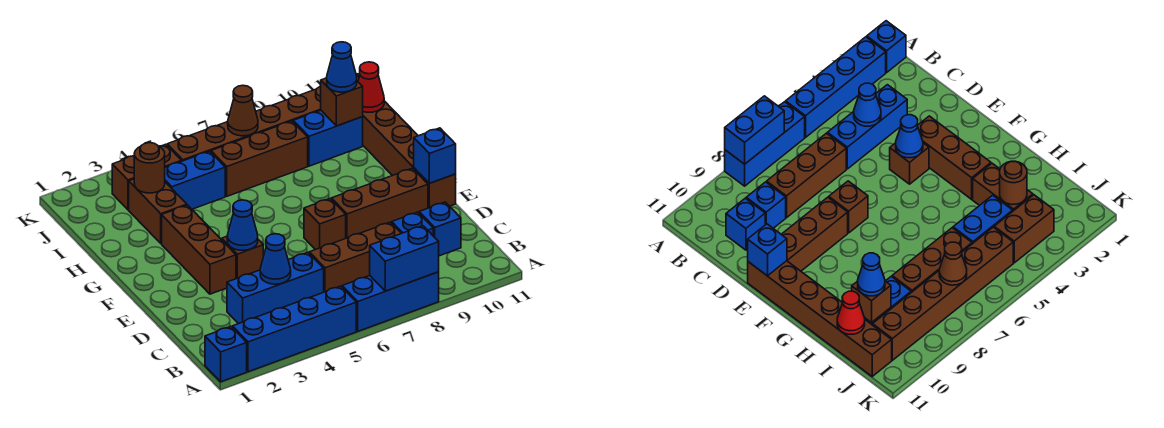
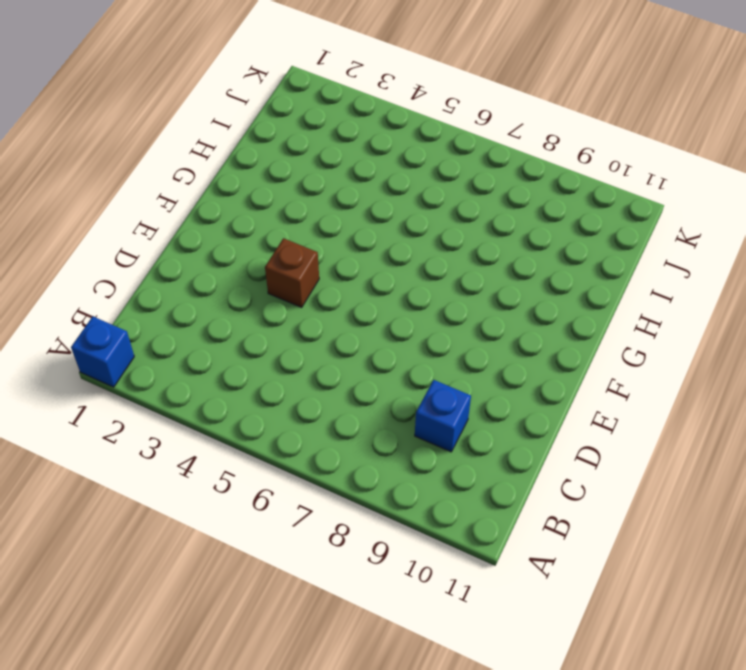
none -> blue brick A2:A5 level 1
none -> blue brick A6:A8 level 1
none -> blue brick C3:C5 level 1

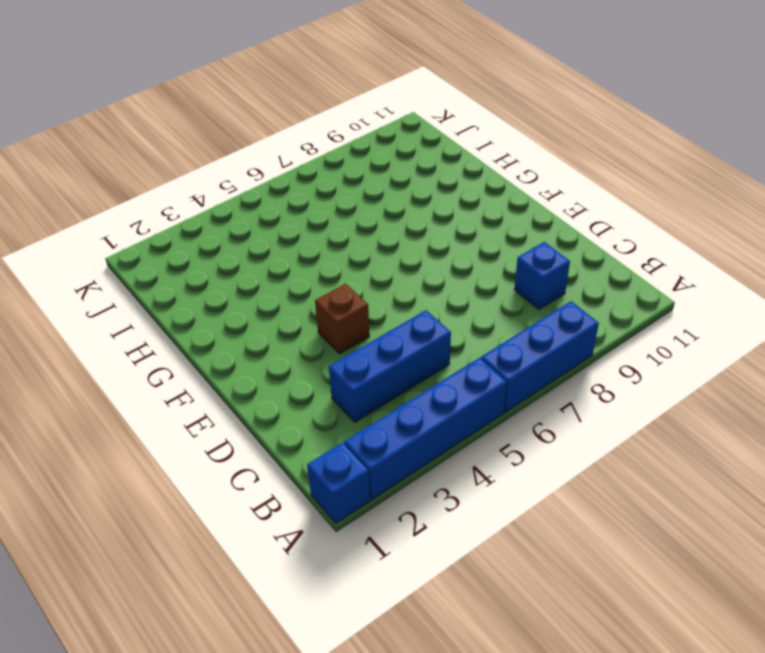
none -> brown brick C6:C8 level 1
none -> blue brick C10 level 1
none -> brown brick E3:G3 level 1

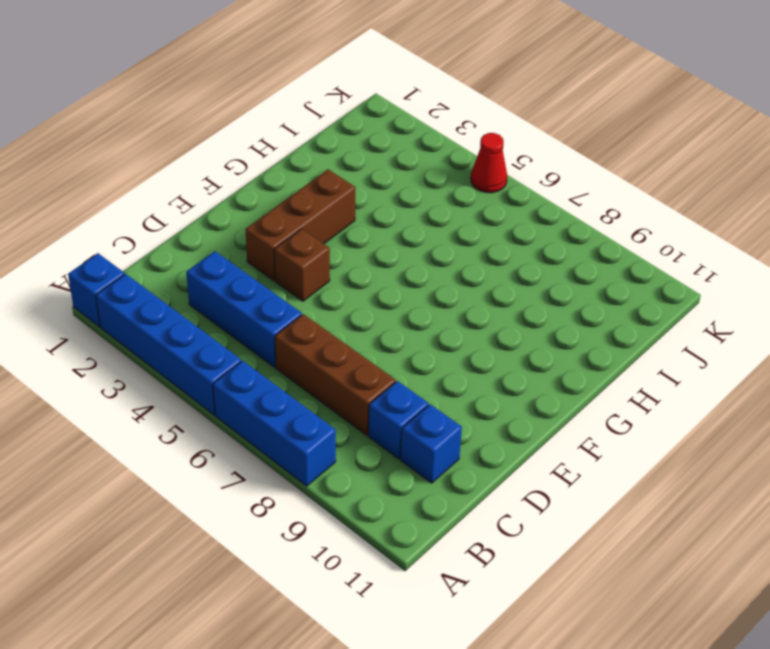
red cone K5 level 1 -> red cone I11 level 2
none -> brown brick E7 level 1
none -> brown brick E8:E10 level 1
none -> brown brick E11:J11 level 1

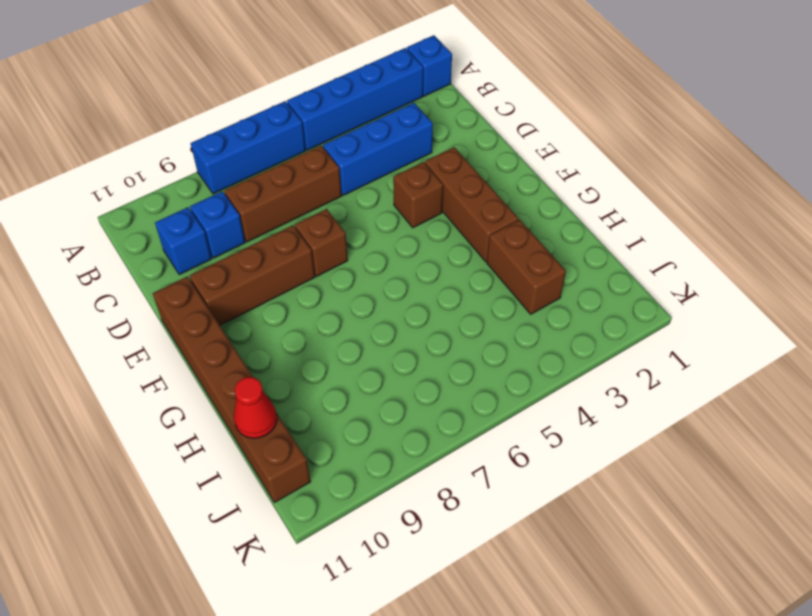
none -> blue brick I4:I5 level 1
none -> brown brick I6:I8 level 1
none -> blue brick I9:I10 level 1

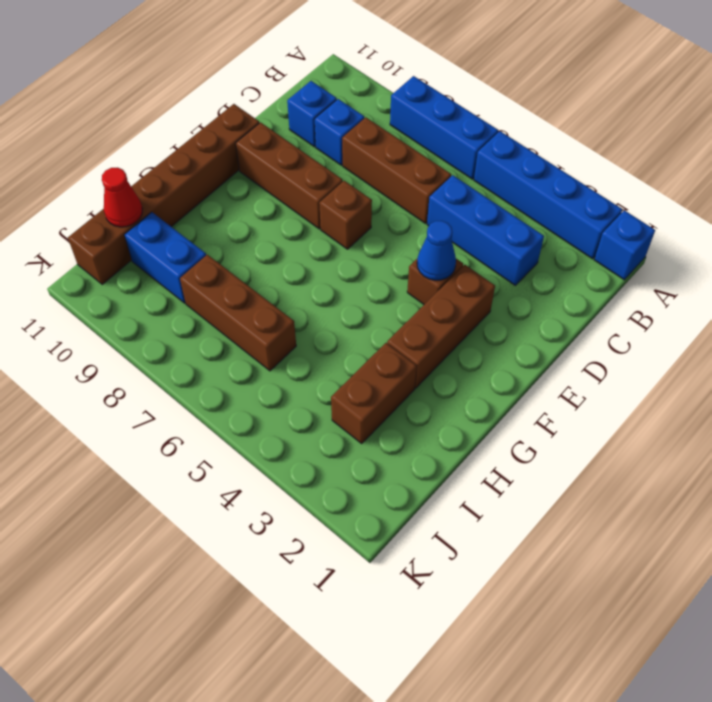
none -> blue brick I4:I5 level 1
none -> brown brick J3:J4 level 1
none -> brown brick J5:J10 level 1

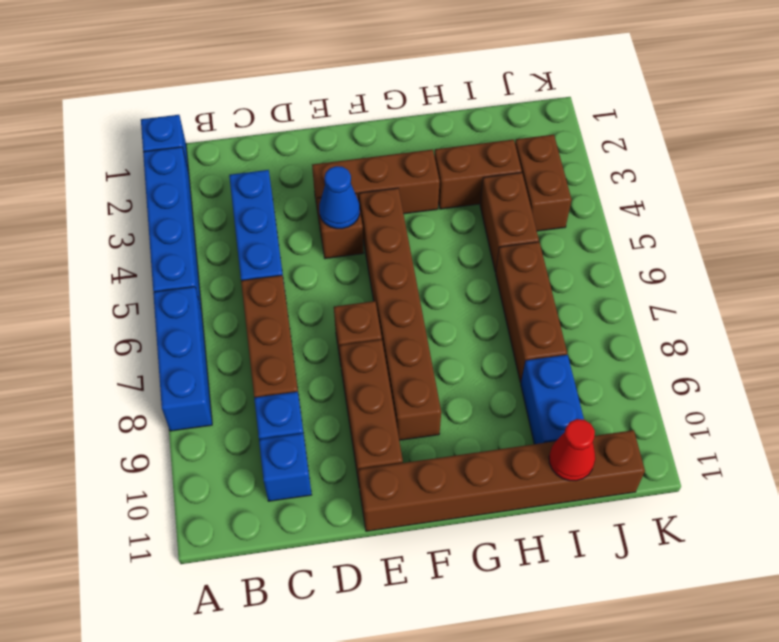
brown brick F4:F9 level 1 -> brown brick J5:J10 level 1
brown brick I4:I5 level 1 -> blue brick I4:I5 level 1
none -> blue brick A7:A8 level 2
none -> blue cone C4 level 2
none -> blue brick E11 level 2

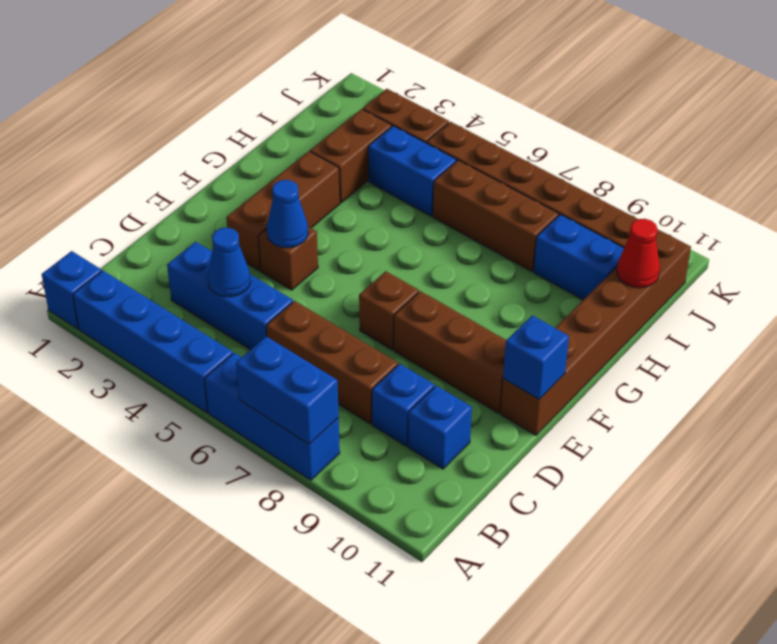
none -> brown round brick I3 level 2
none -> brown brick I10 level 2
none -> brown cone J7 level 2

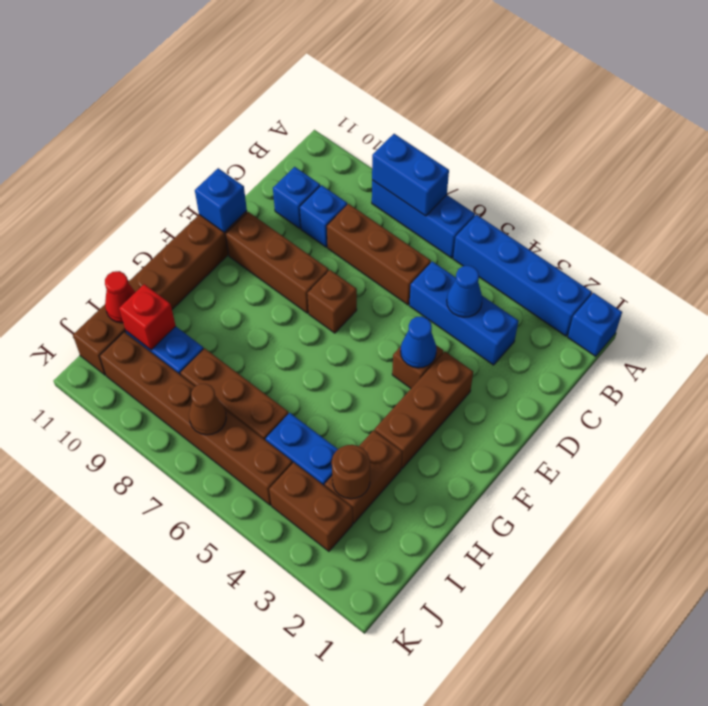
red brick I10 level 2 -> brown brick I10 level 2
none -> blue cone I10 level 3

